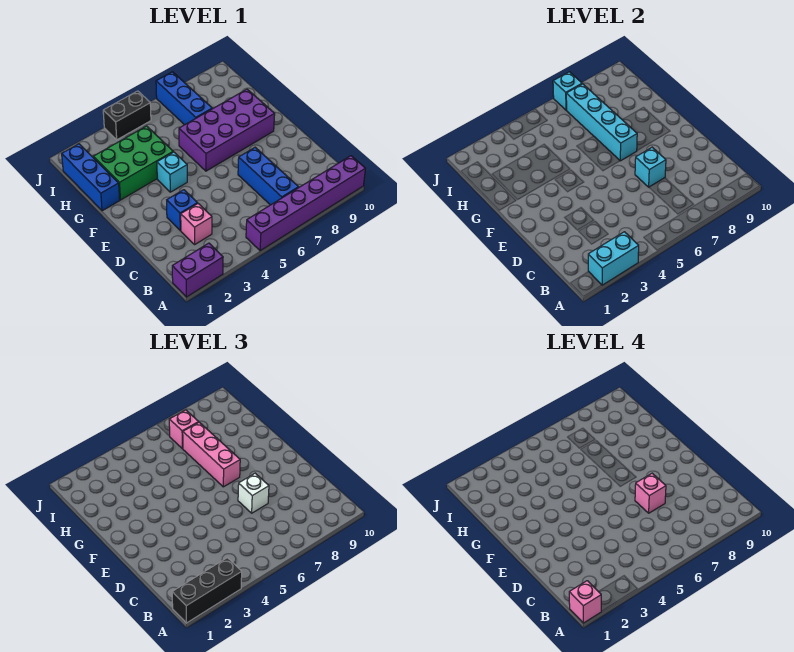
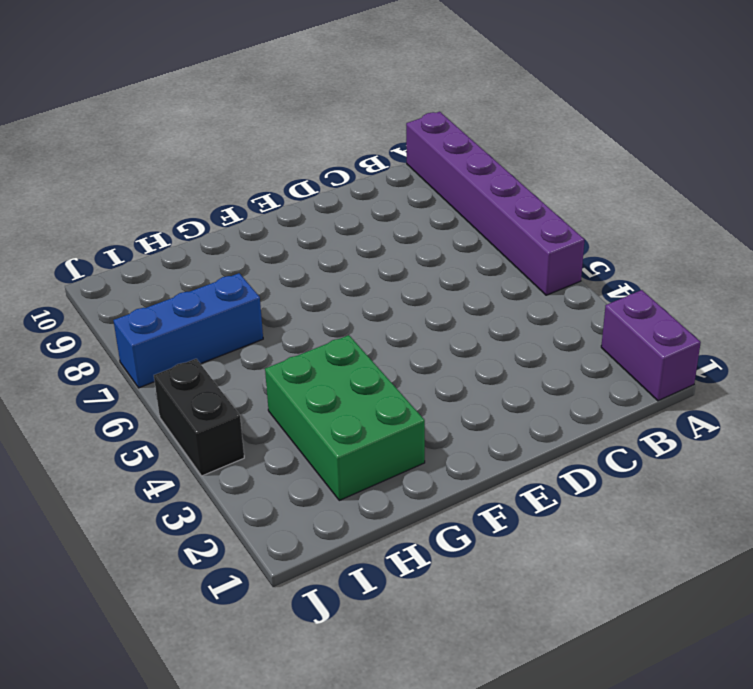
none -> blue brick B7:D7 level 1
none -> pink brick C3 level 1
none -> blue brick D3 level 1

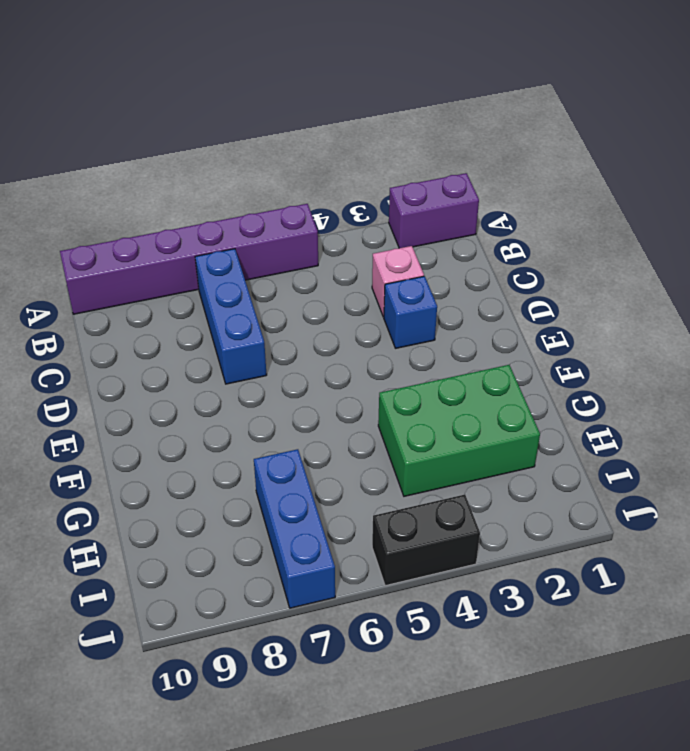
none -> cyan brick F4 level 1
none -> purple brick F6:G9 level 1
none -> blue brick G1:I1 level 1

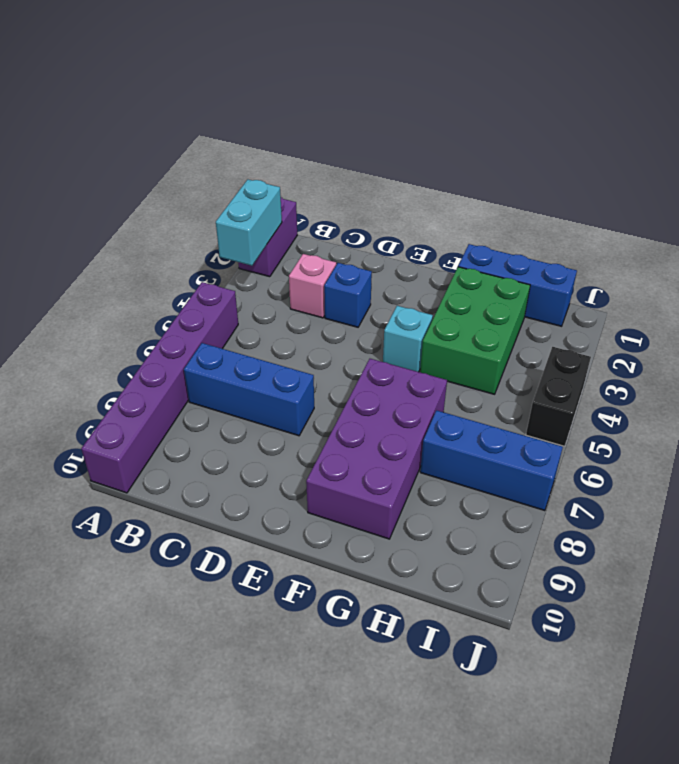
none -> cyan brick D7 level 2
none -> cyan brick F7:I7 level 2
none -> cyan brick J7 level 2

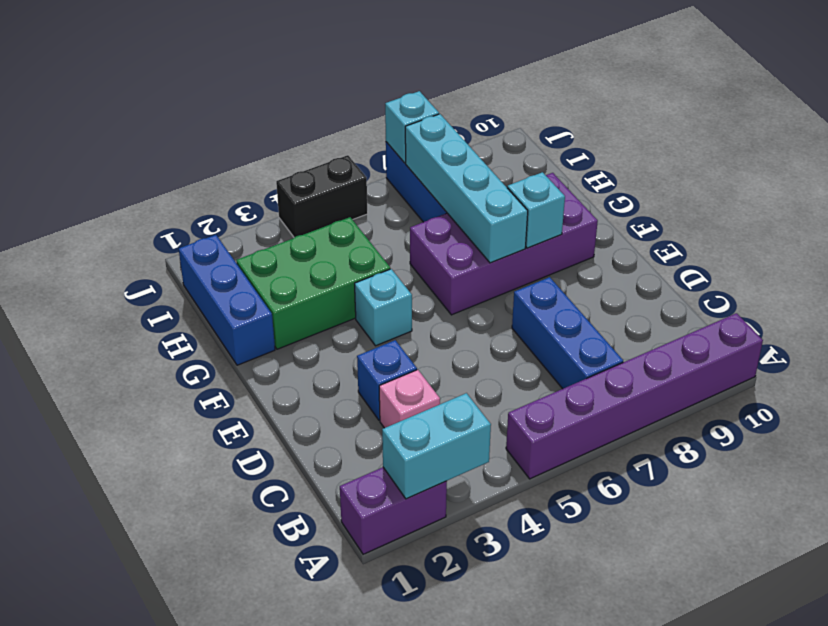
cyan brick F8 level 2 -> cyan brick D7 level 2
none -> black brick A1:A3 level 3
none -> white brick D7 level 3
none -> pink brick F7:H7 level 3

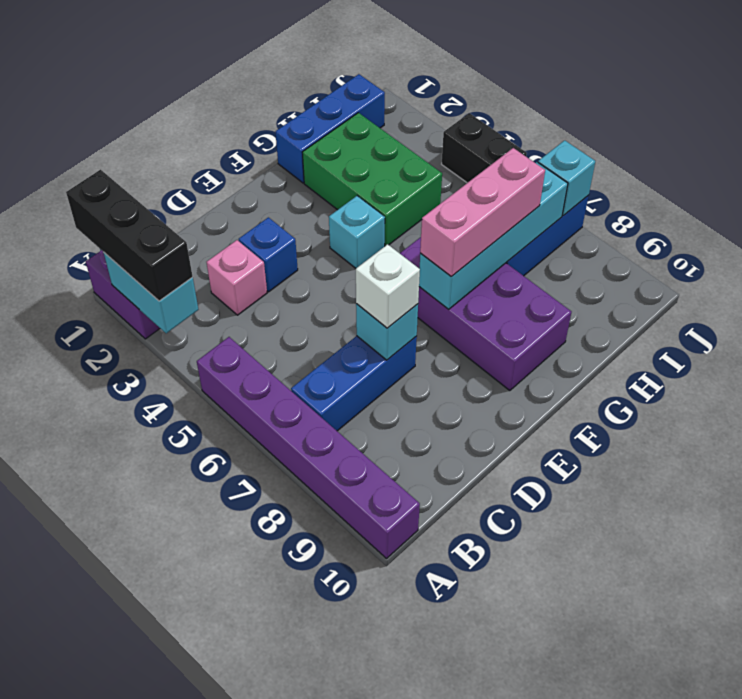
none -> pink brick I7 level 3
none -> pink brick A1 level 4
none -> pink brick D7 level 4

